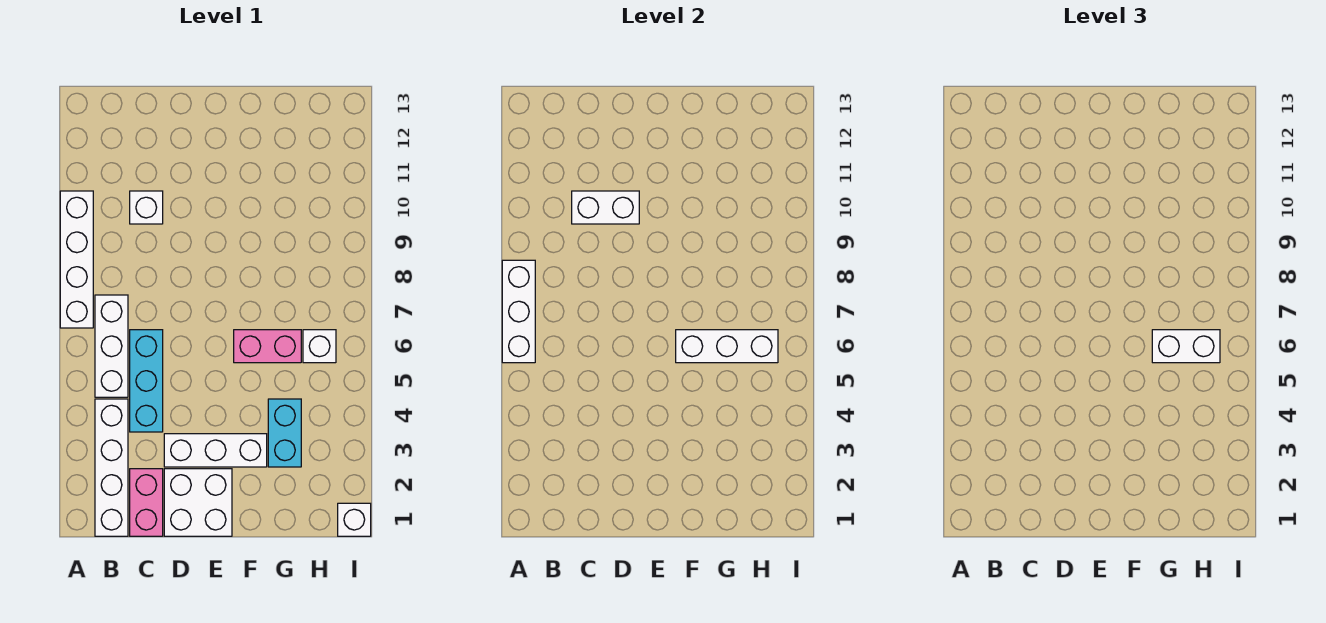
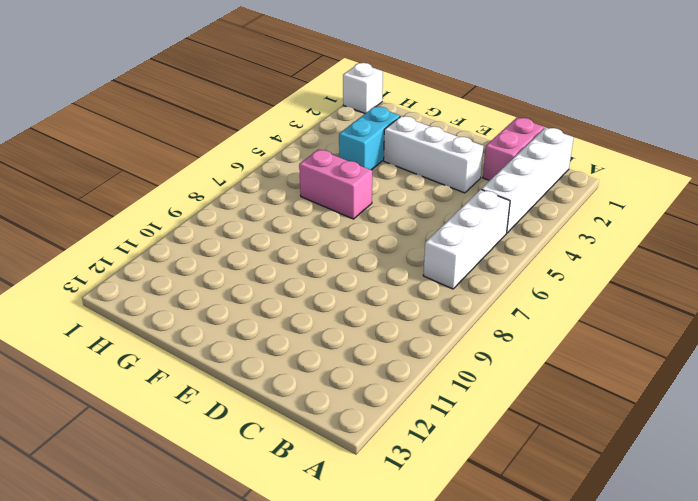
none -> white brick A7:A10 level 1
none -> cyan brick C4:C6 level 1
none -> white brick C10 level 1

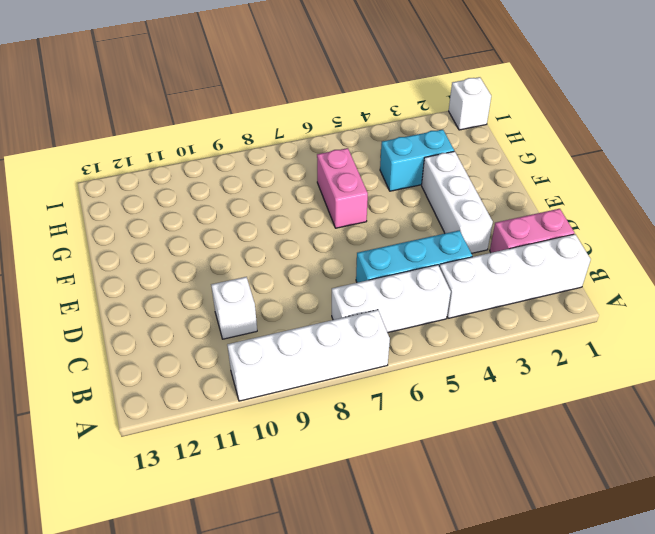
none -> white brick D1:E2 level 1
none -> white brick H6 level 1
none -> white brick A6:A8 level 2

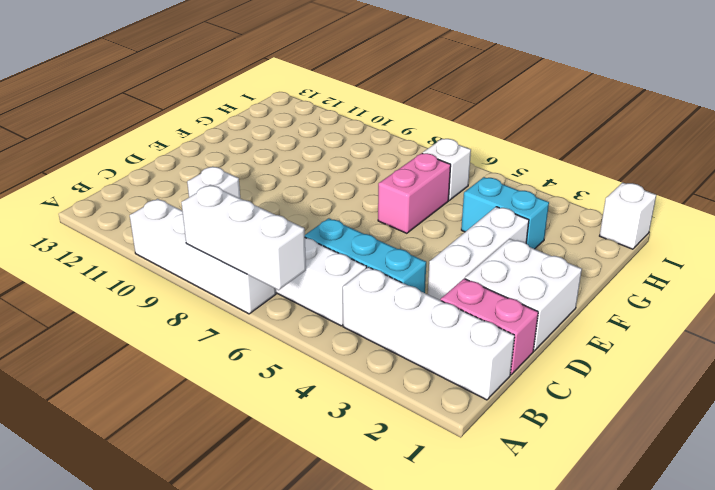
none -> white brick C10:D10 level 2
none -> white brick F6:H6 level 2
none -> white brick G6:H6 level 3

